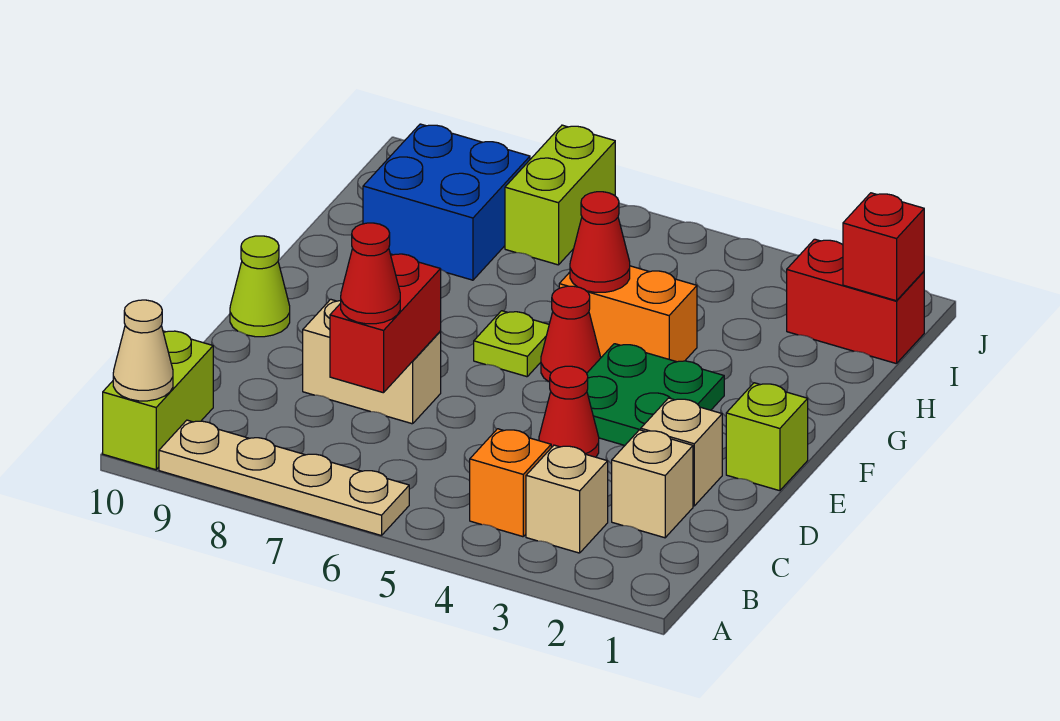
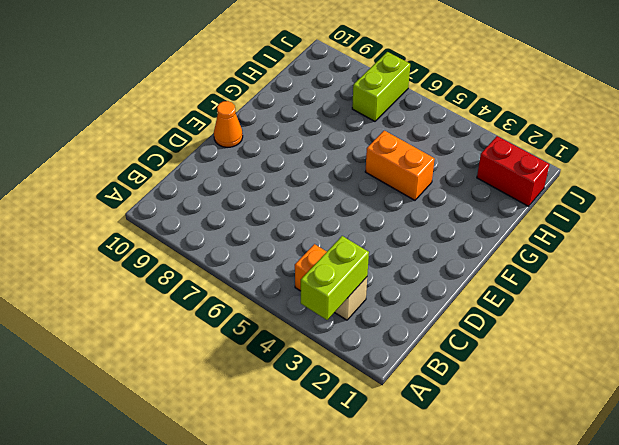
lime brick A3:B3 level 2 -> lime brick A10:B10 level 1
orange cone E10 level 1 -> lime cone E10 level 1
none -> tan plate A6:A9 level 1
none -> tan brick C2 level 1
none -> tan brick D2 level 1

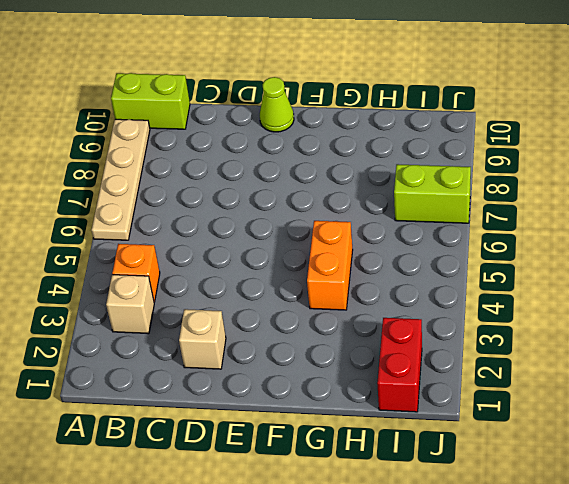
none -> tan brick C2 level 1
none -> red cone D4 level 1
none -> tan brick D7:D8 level 1

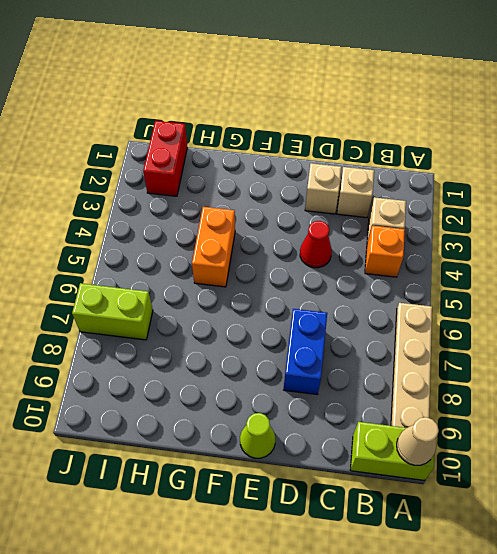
blue brick D7:D8 level 1 -> tan brick D7:D8 level 1
none -> lime brick E1 level 1
none -> green plate E3:F4 level 1
none -> red cone F5 level 1

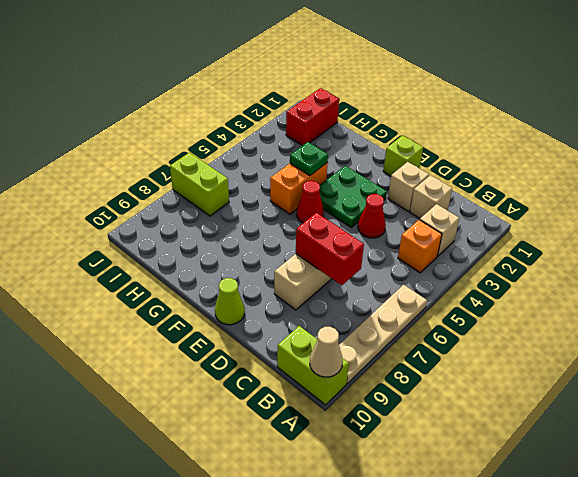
green plate G4 level 2 -> none
none -> lime plate F6 level 1
none -> blue brick H8:I9 level 1
none -> red cone G5 level 2

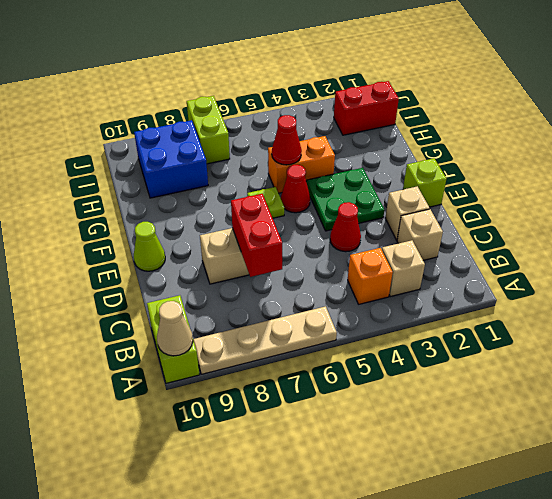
none -> red brick I1 level 2
none -> red cone C7 level 3

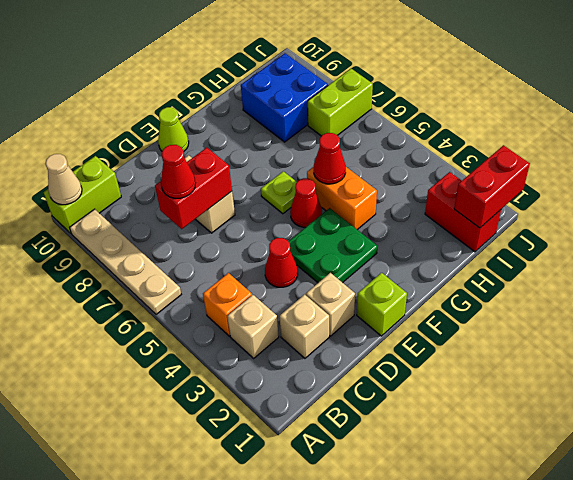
red brick I1:J1 level 2 -> red brick I1 level 2

